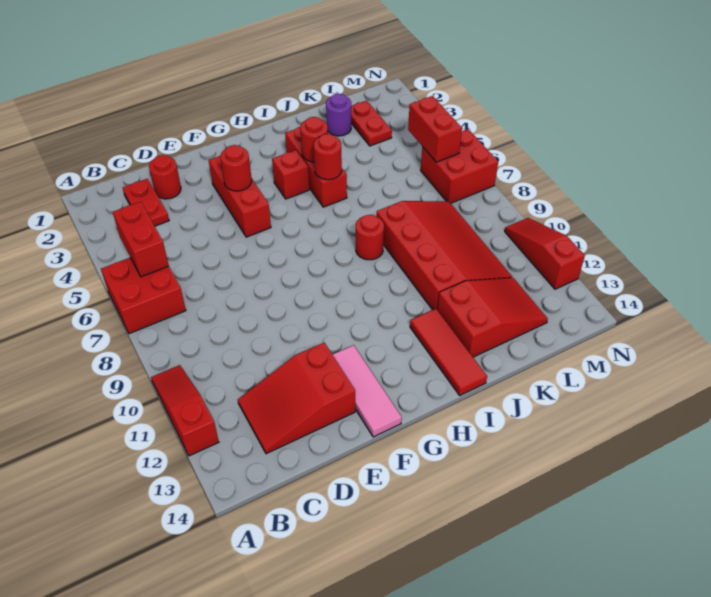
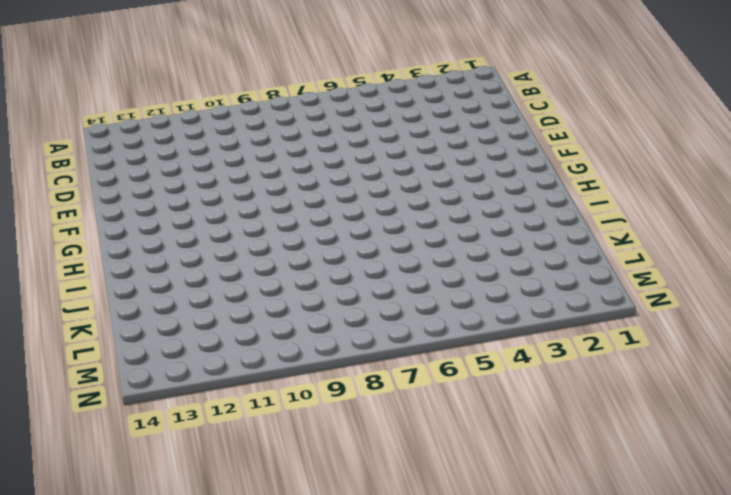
none -> red brick A6:B7 level 1
none -> red slope A10:A12 level 1 top 12
none -> red plate C2:C3 level 1

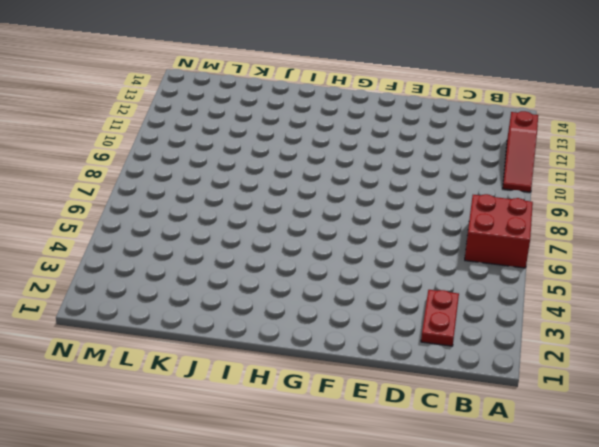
none -> red slope C12:E13 level 1 top E
none -> red round brick D2 level 1
none -> red brick F3:F5 level 1

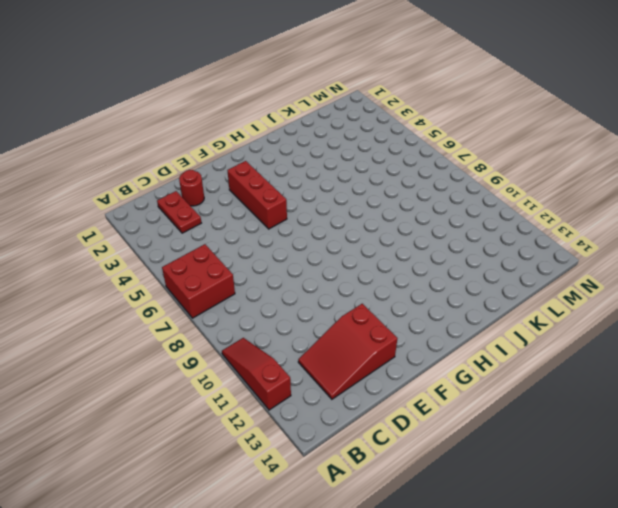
none -> pink tile F12:F14 level 1
none -> red brick H4 level 1
none -> red brick I3:I5 level 1

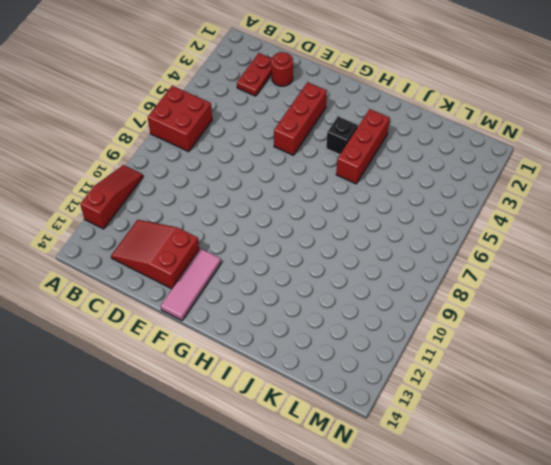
black brick H4 level 1 -> red brick H4 level 1
none -> red round brick I8 level 1
none -> red tile I12:I14 level 1
none -> red slope J8:L11 level 1 top J

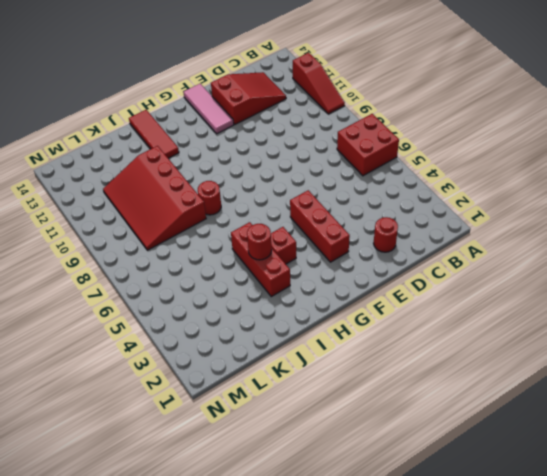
none -> red plate C2:C3 level 1
none -> red slope J12:L13 level 1 top J
none -> purple round brick K2 level 1

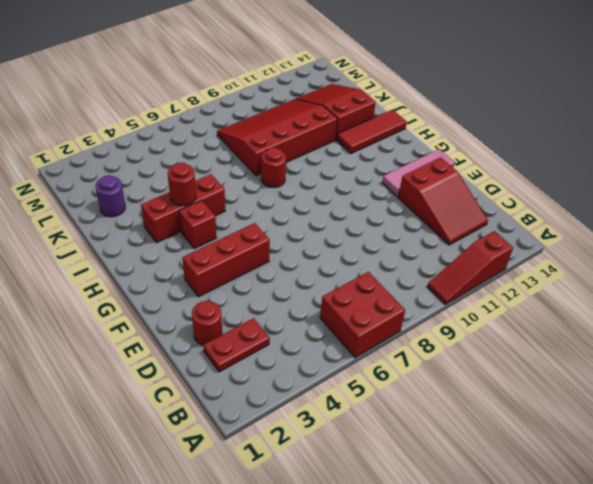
none -> red plate L2:L3 level 1
none -> red brick M6:N7 level 1
none -> red slope N10:N12 level 1 top 12

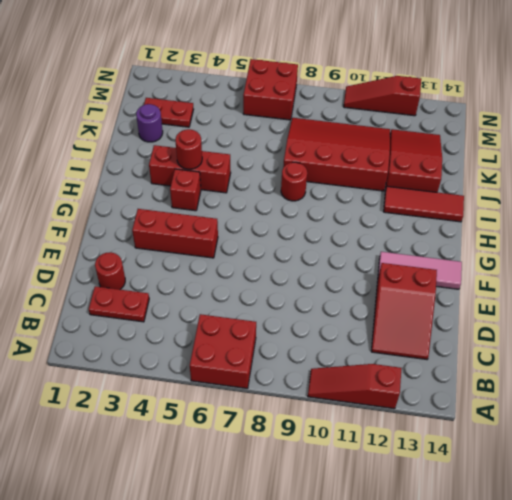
none -> red brick B5:B6 level 2
none -> red round brick F4 level 2
none -> red round brick I5 level 2

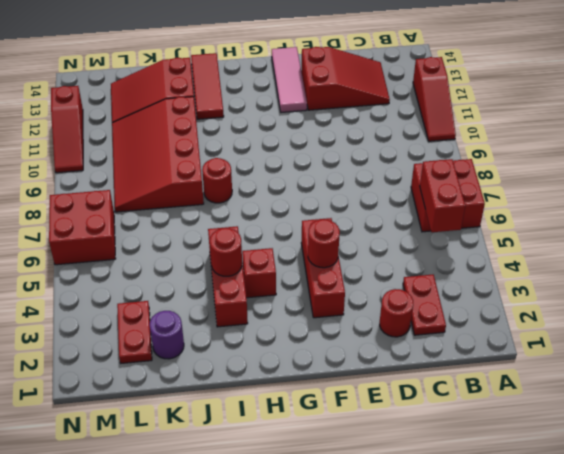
none -> red round brick I5 level 2
none -> red brick M5:M6 level 2

